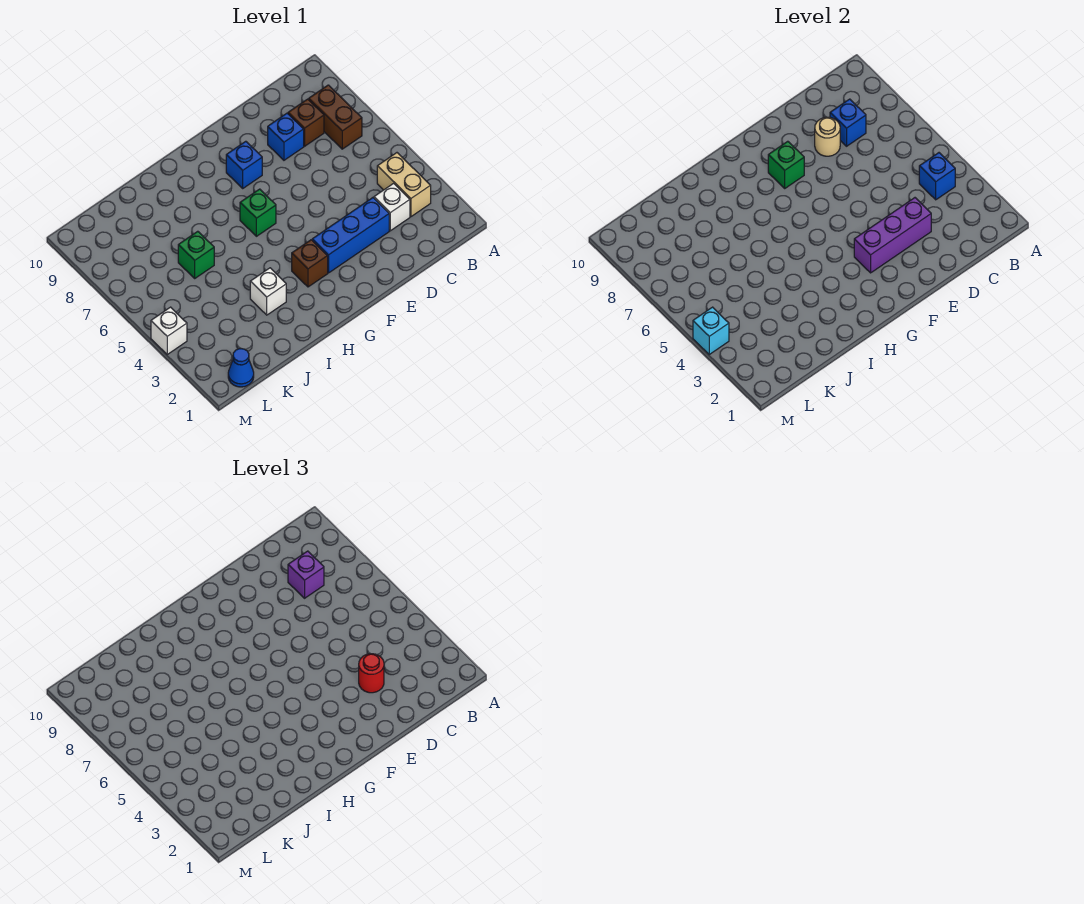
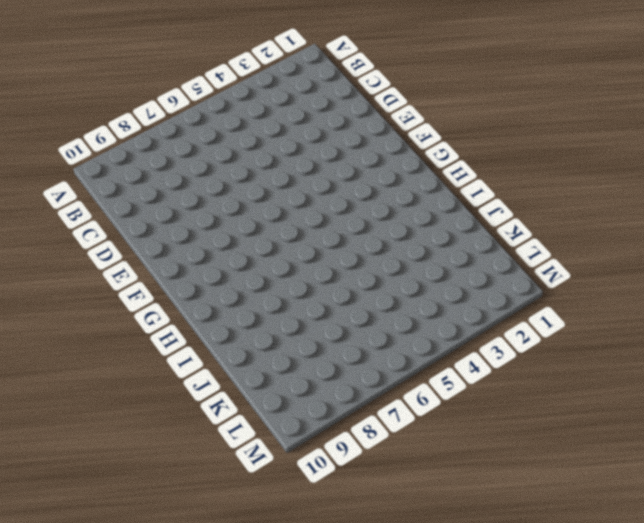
none -> tan brick B3:B4 level 1
none -> brown brick B7:B8 level 1
none -> white brick C3 level 1

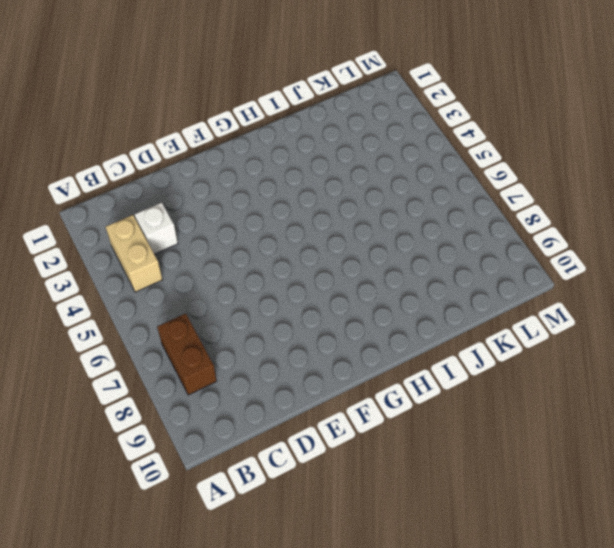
none -> brown brick C8 level 1
none -> blue brick D3:F3 level 1
none -> blue brick D8 level 1

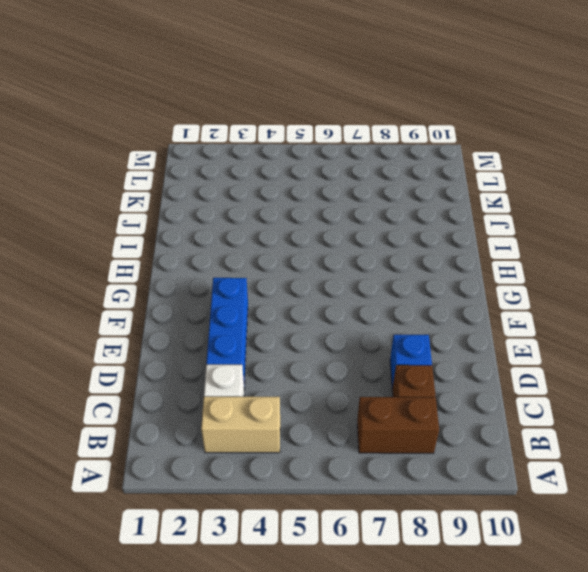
none -> blue brick F8 level 1
none -> brown brick G3 level 1
none -> green brick G6 level 1

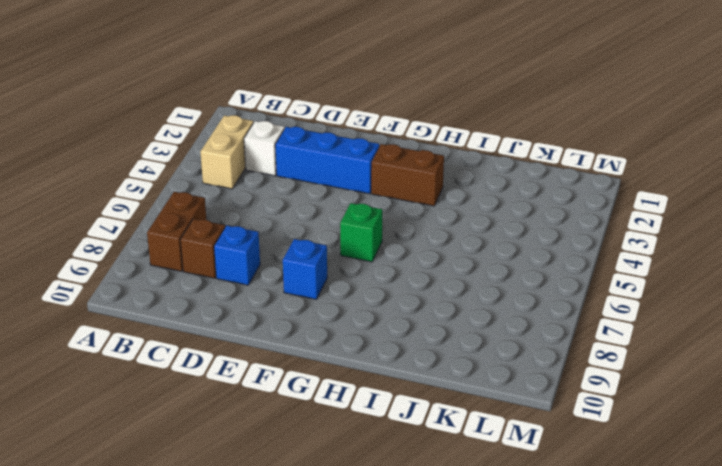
brown brick G3:H3 level 1 -> brown brick G3 level 1
none -> white brick I3 level 1
none -> green brick J6 level 1
none -> blue cone L1 level 1

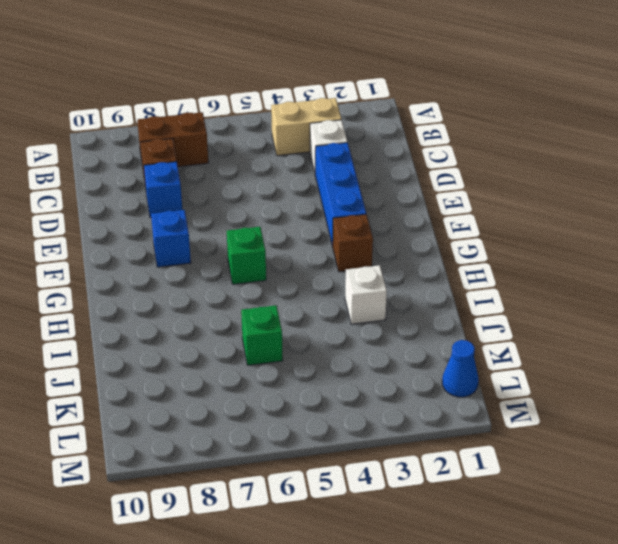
none -> white brick M4 level 1
none -> blue brick B4 level 2
none -> blue brick C8 level 2

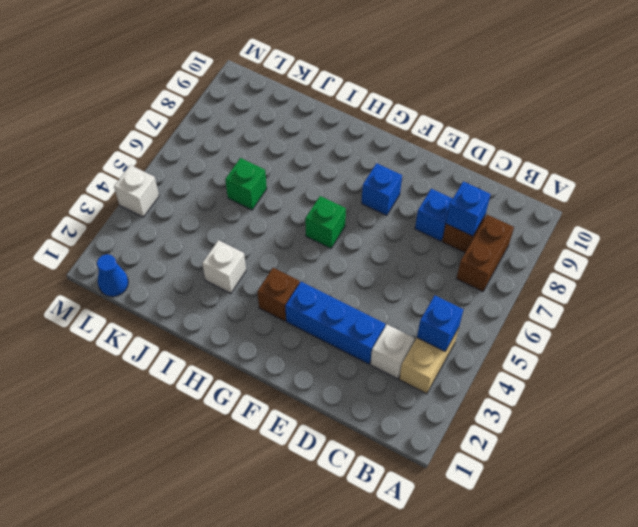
none -> purple brick D3:F3 level 2
none -> tan round brick D8 level 2
none -> green brick F8 level 2

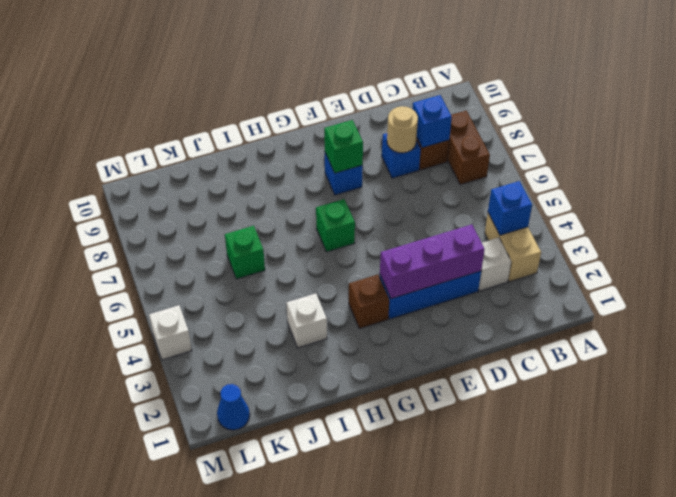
none -> cyan brick M4 level 2
none -> purple brick C8 level 3
none -> red round brick D3 level 3

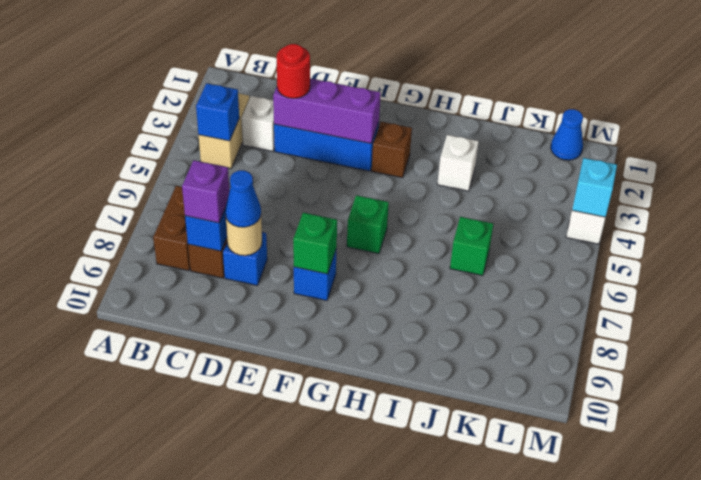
blue cone D8 level 3 -> none

